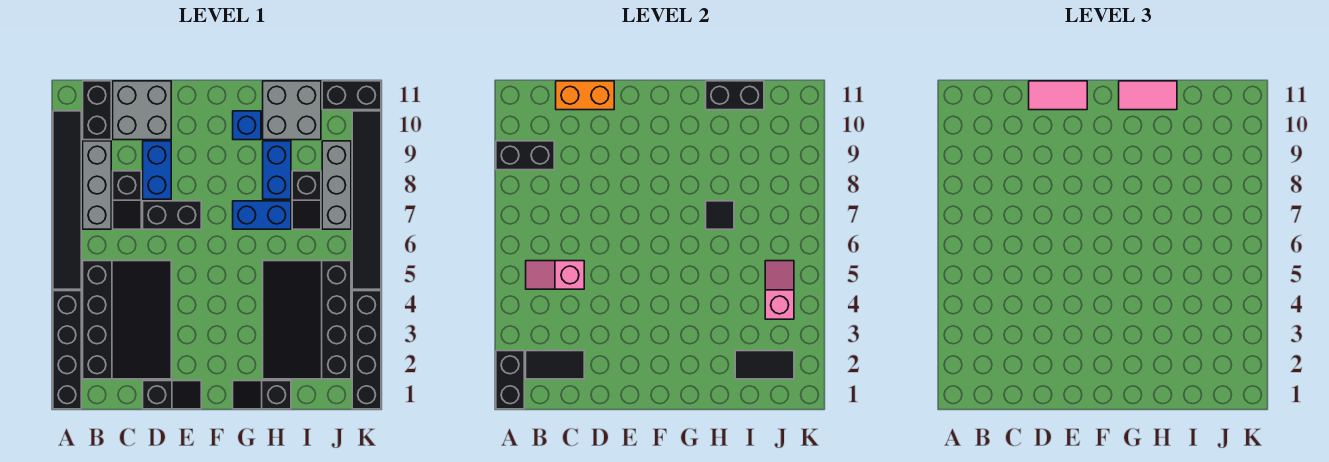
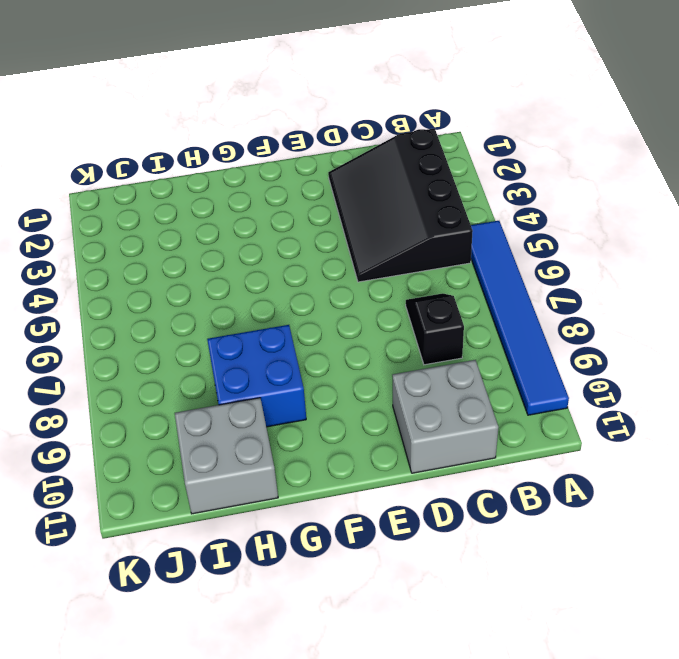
blue tile A5:A10 level 1 -> black tile A5:A10 level 1
blue brick G8:H9 level 1 -> blue brick H8:H9 level 1
none -> black brick A1:A4 level 1
none -> grey brick B7:B9 level 1
none -> black brick B10:B11 level 1
none -> black slope D1:E1 level 1 top D

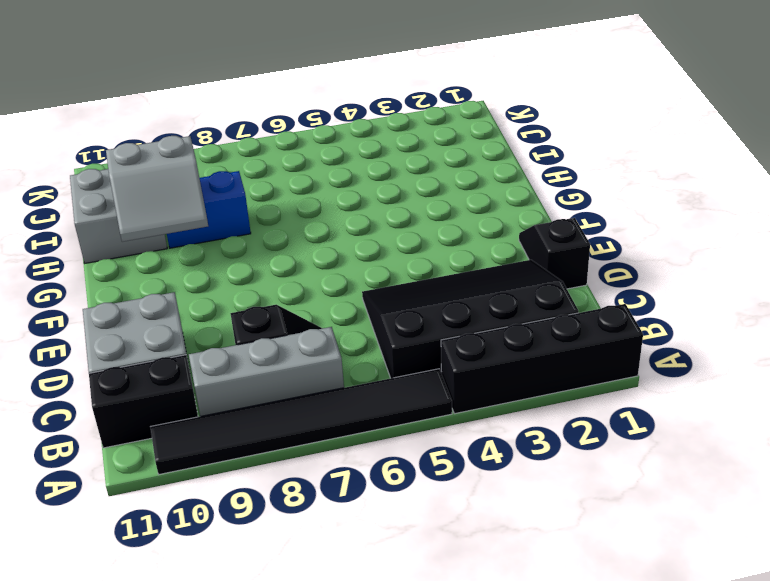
grey slope G9:H10 level 2 top H -> none
none -> black brick D7:E7 level 1
none -> blue brick D8:D9 level 1
none -> black slope G1:H1 level 1 top H
none -> blue brick G7:H7 level 1

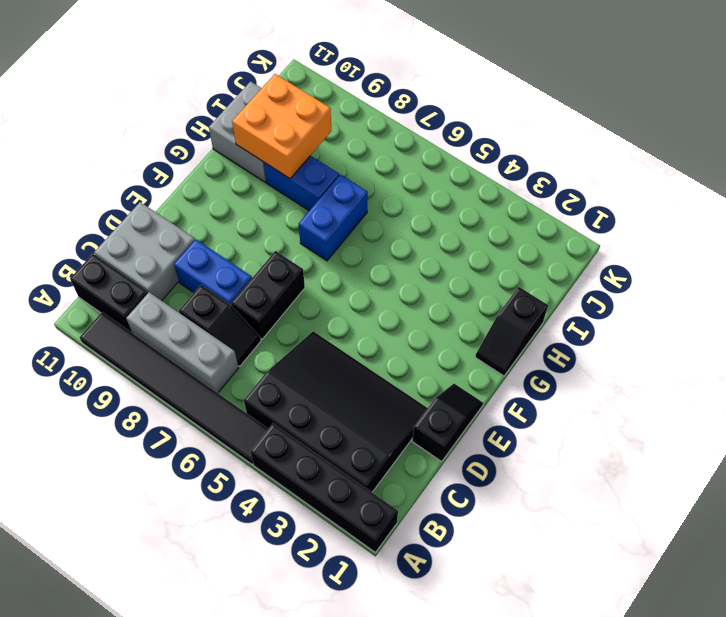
orange brick H9:I10 level 2 -> none
none -> blue brick G10 level 1
none -> black slope H2:J5 level 1 top J
none -> black slope I7:I8 level 1 top 8
none -> grey brick J7:J9 level 1

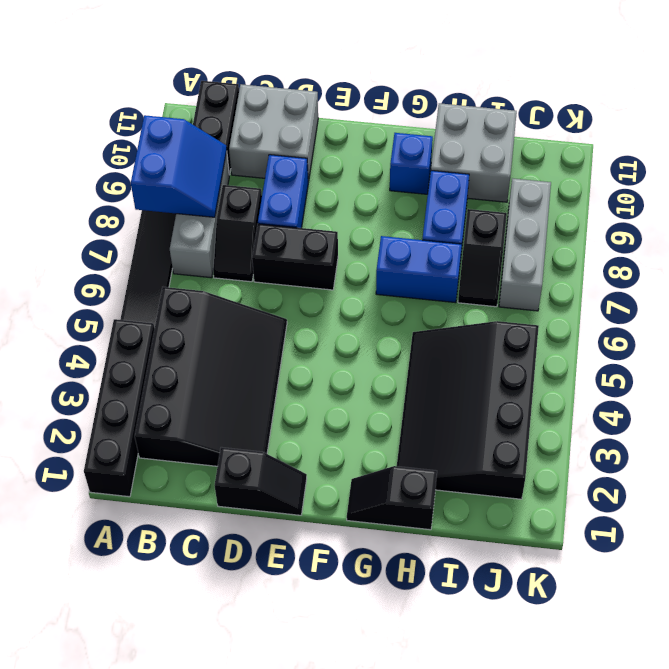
blue slope A8:B9 level 2 top A -> black brick A9:B9 level 2
none -> black brick J11:K11 level 1
none -> black brick K1:K4 level 1
none -> black tile K5:K10 level 1
none -> black brick A1:A2 level 2

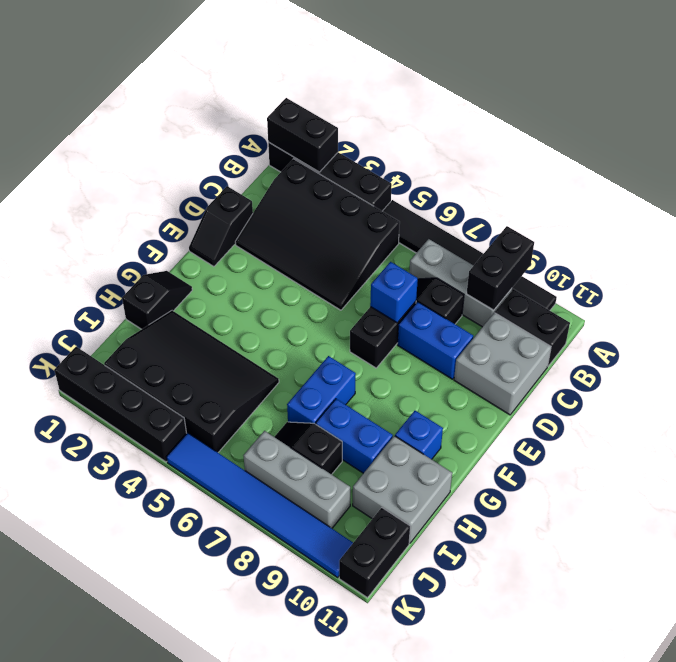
blue brick D7 level 2 -> none
blue tile K5:K10 level 1 -> black tile K5:K10 level 1
none -> black tile B2:C2 level 2
none -> pink slope B5:C5 level 2 top C
none -> orange brick C11:D11 level 2
none -> black tile H7 level 2

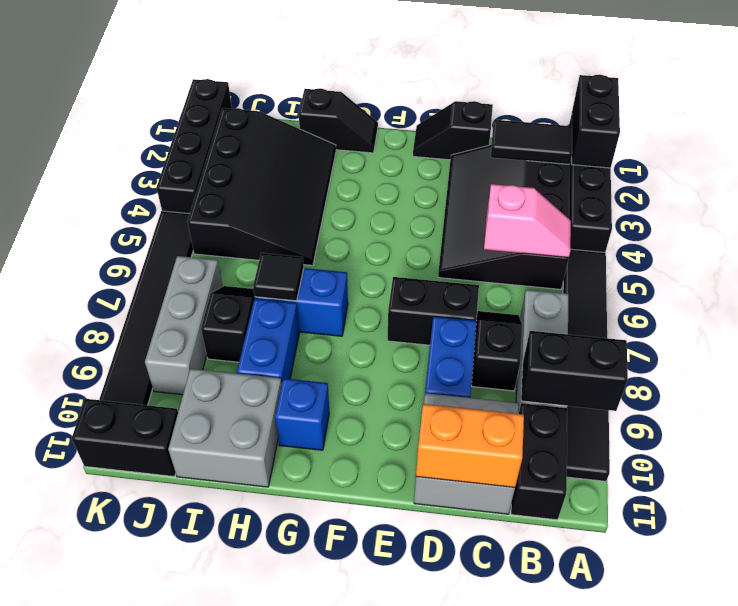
none -> black brick H11:I11 level 2
none -> black tile I2:J2 level 2
none -> pink slope J4:J5 level 2 top 4
none -> pink tile D11:E11 level 3

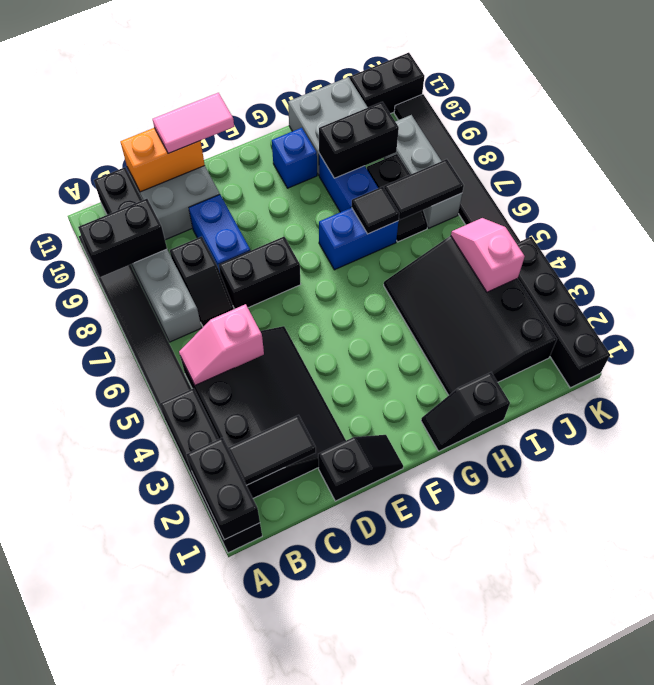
black brick H9:I9 level 2 -> black brick H11:I11 level 2
black tile I7:J7 level 2 -> black tile I2:J2 level 2
none -> pink tile G11:H11 level 3

